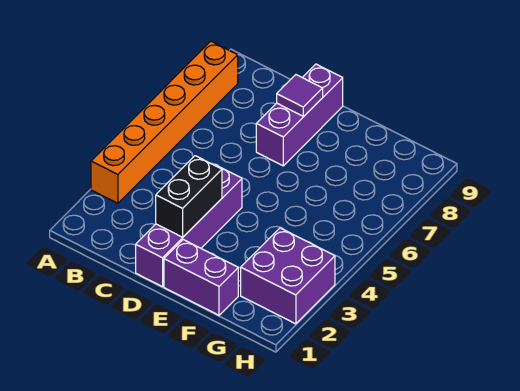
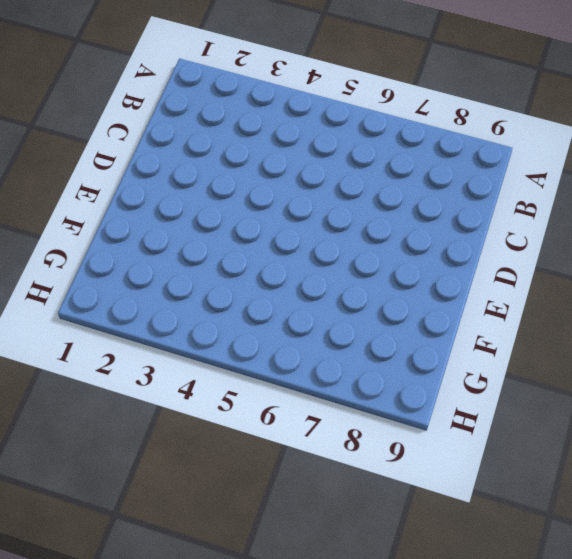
none -> orange brick A3:A8 level 1
none -> purple brick D1:D4 level 1

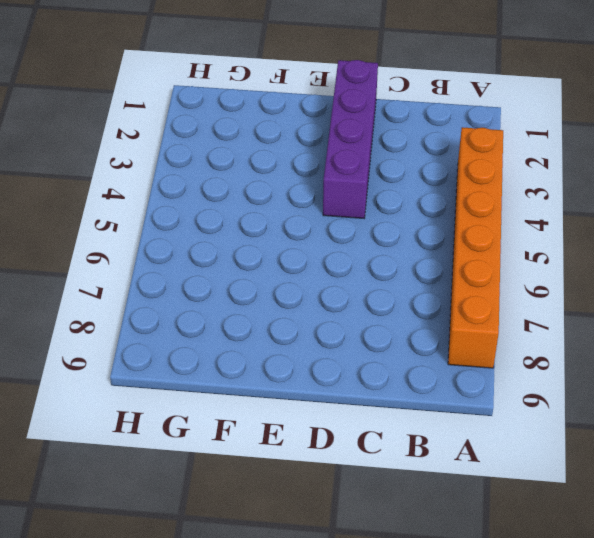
none -> purple brick D7:D9 level 1
none -> purple brick E1:F1 level 1

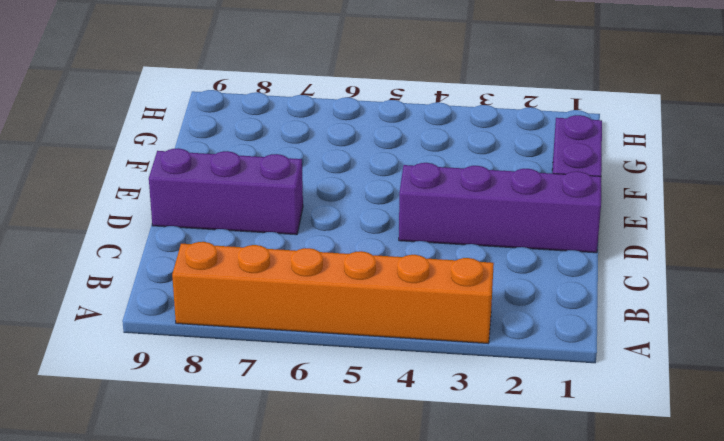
none -> purple brick G2:H3 level 1
none -> black brick D2:D3 level 2

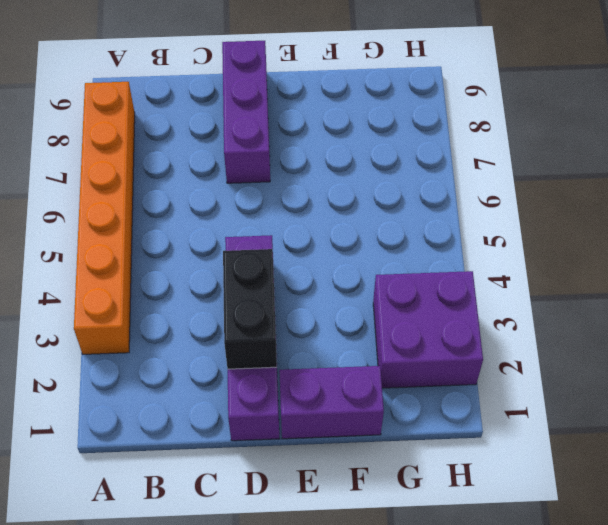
none -> purple tile D8 level 2

